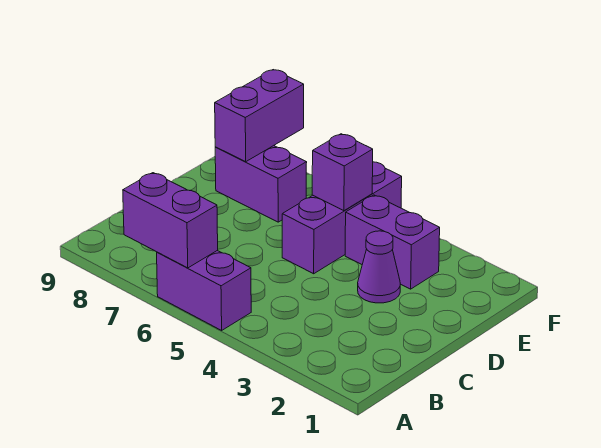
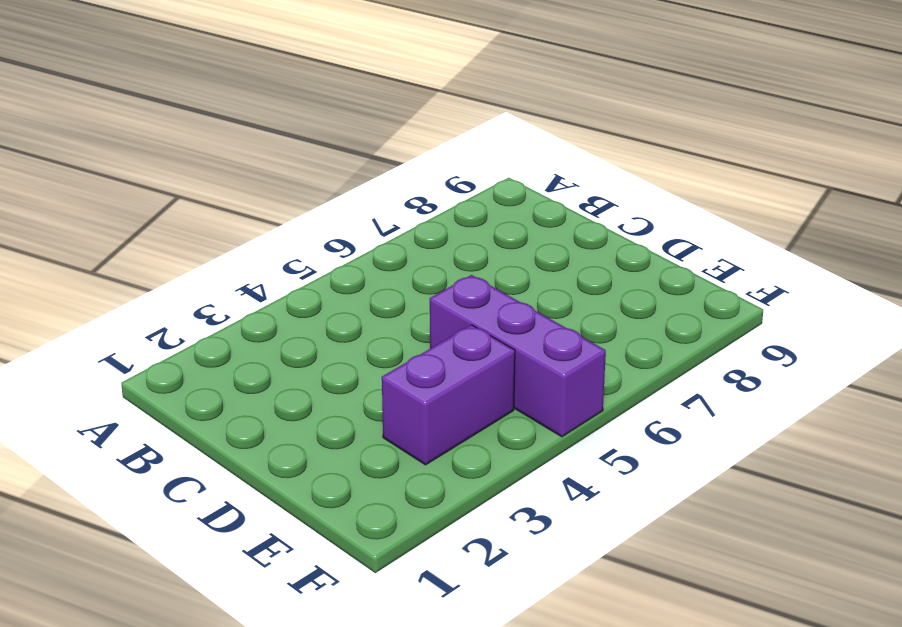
none -> purple brick A5:A6 level 1
none -> purple cone D3 level 1

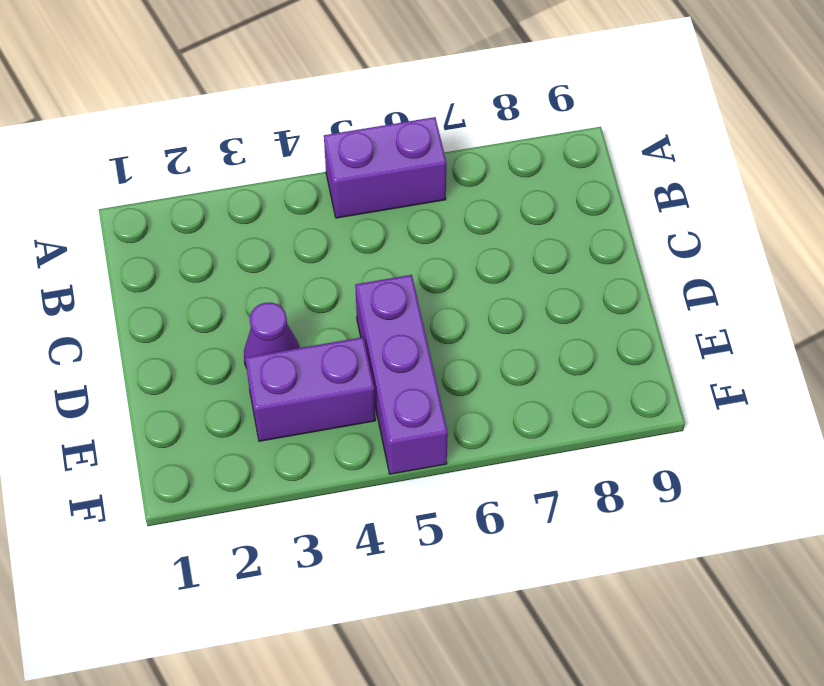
none -> purple brick E7:E8 level 1
none -> purple brick A6:A7 level 2

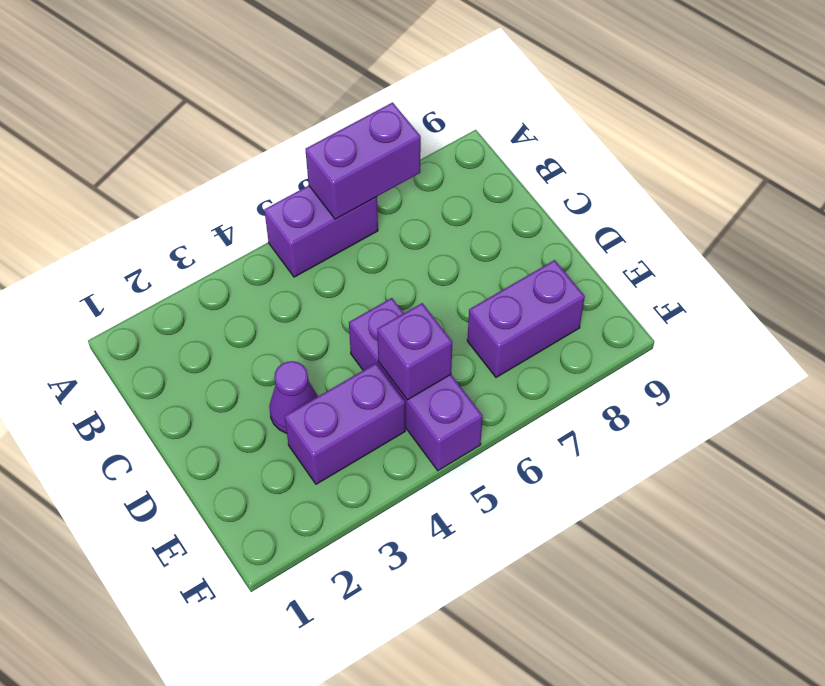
none -> purple brick E8:F8 level 2

